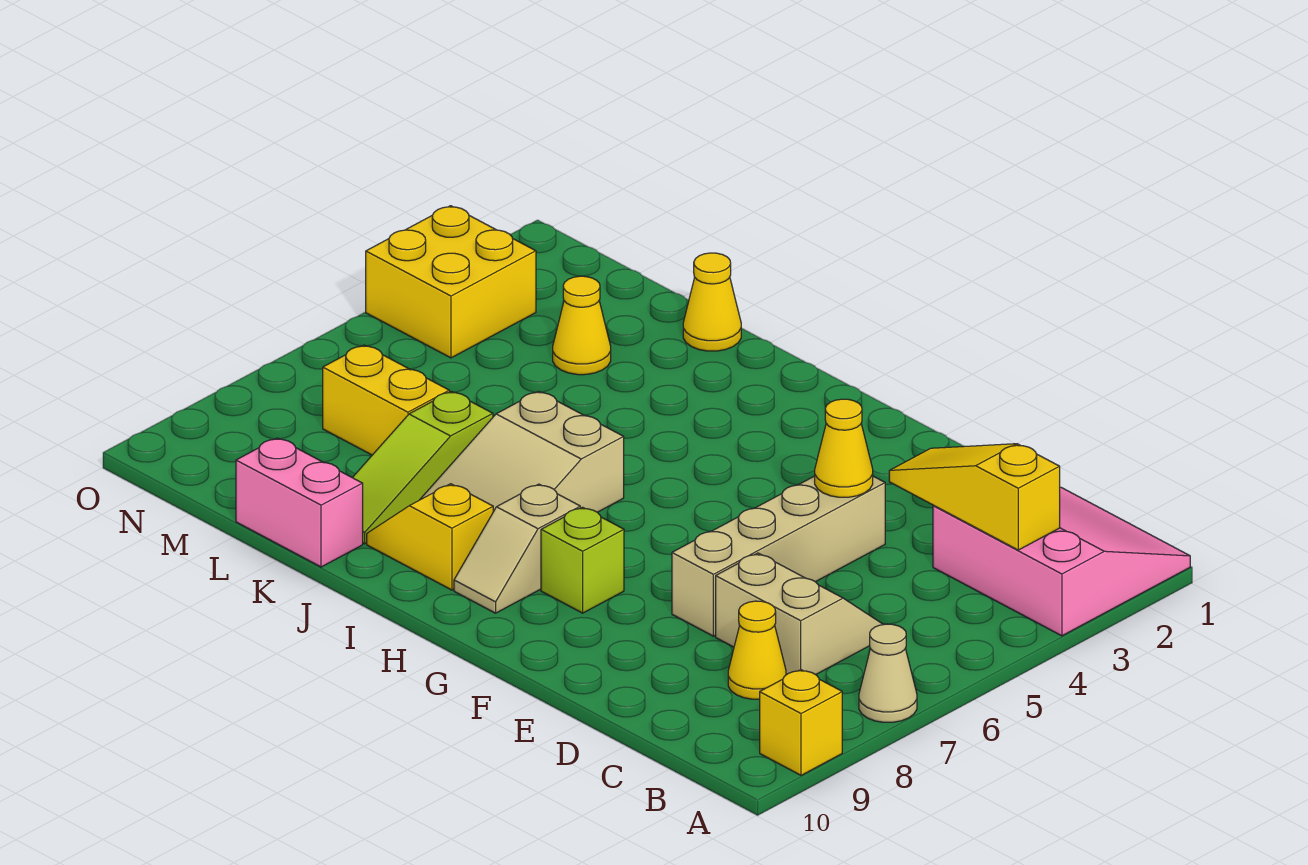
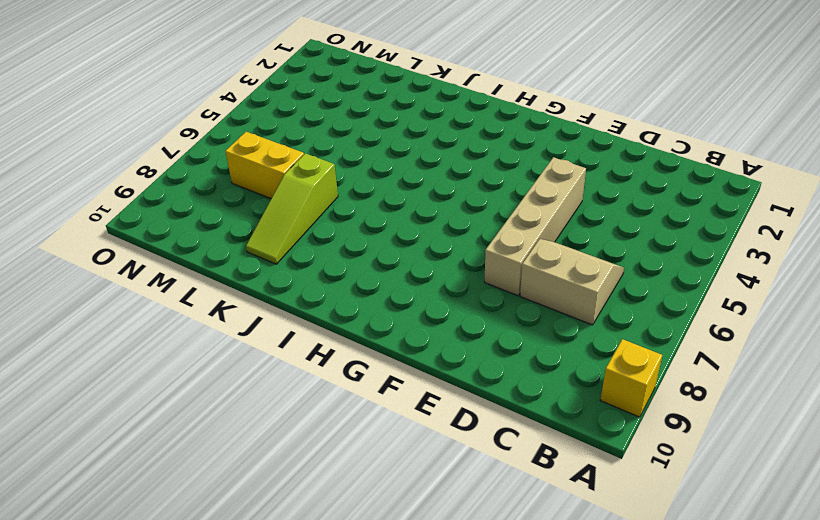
none -> pink slope A1:C3 level 1 top 3
none -> tan cone A7 level 1
none -> yellow cone C8 level 1

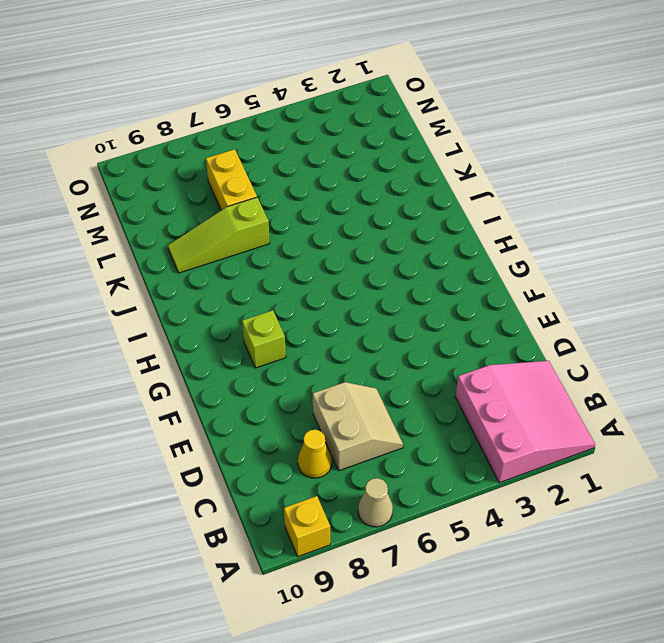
none -> tan brick E4:E7 level 1
none -> tan slope H8:H9 level 1 top 8
none -> tan slope I6:J8 level 1 top 6

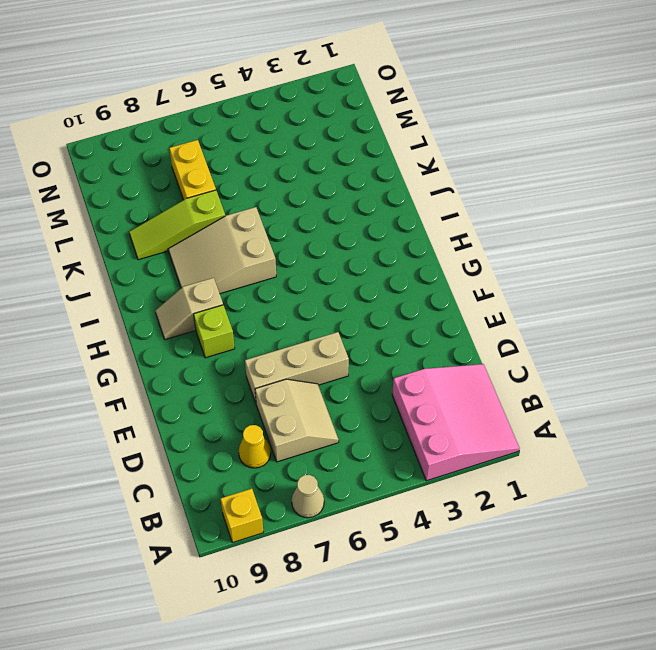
tan brick E5:E7 level 1 -> tan brick E4:E7 level 1
none -> yellow slope I9:J9 level 1 top I
none -> yellow cone K1 level 1
none -> pink brick K10:L10 level 1

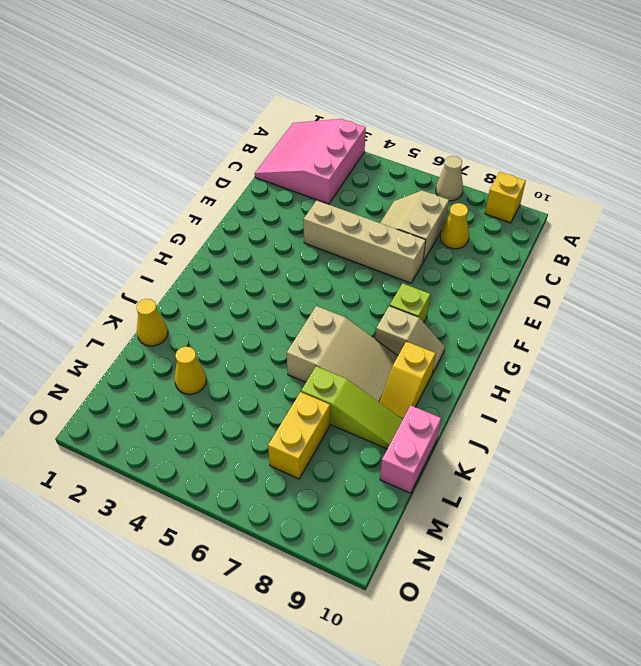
none -> yellow brick N3:O4 level 1
none -> yellow slope B3:D3 level 2 top B
none -> yellow cone E4 level 2

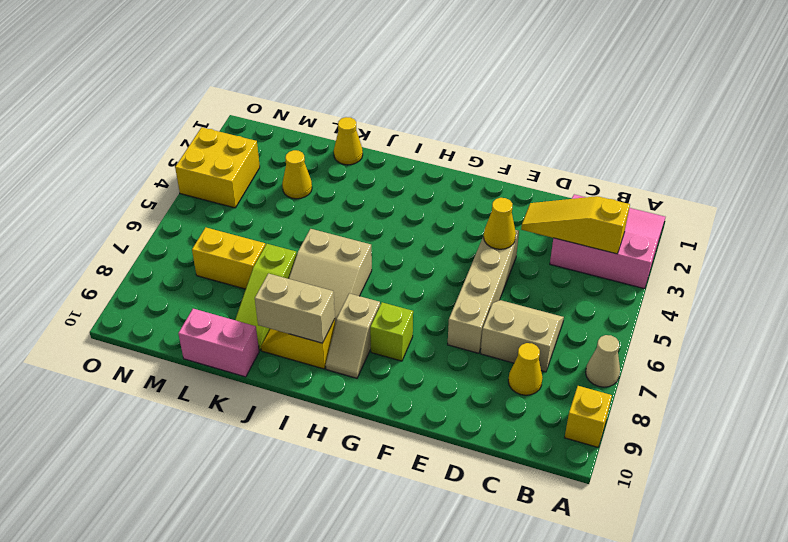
tan brick I9:J9 level 2 -> none

